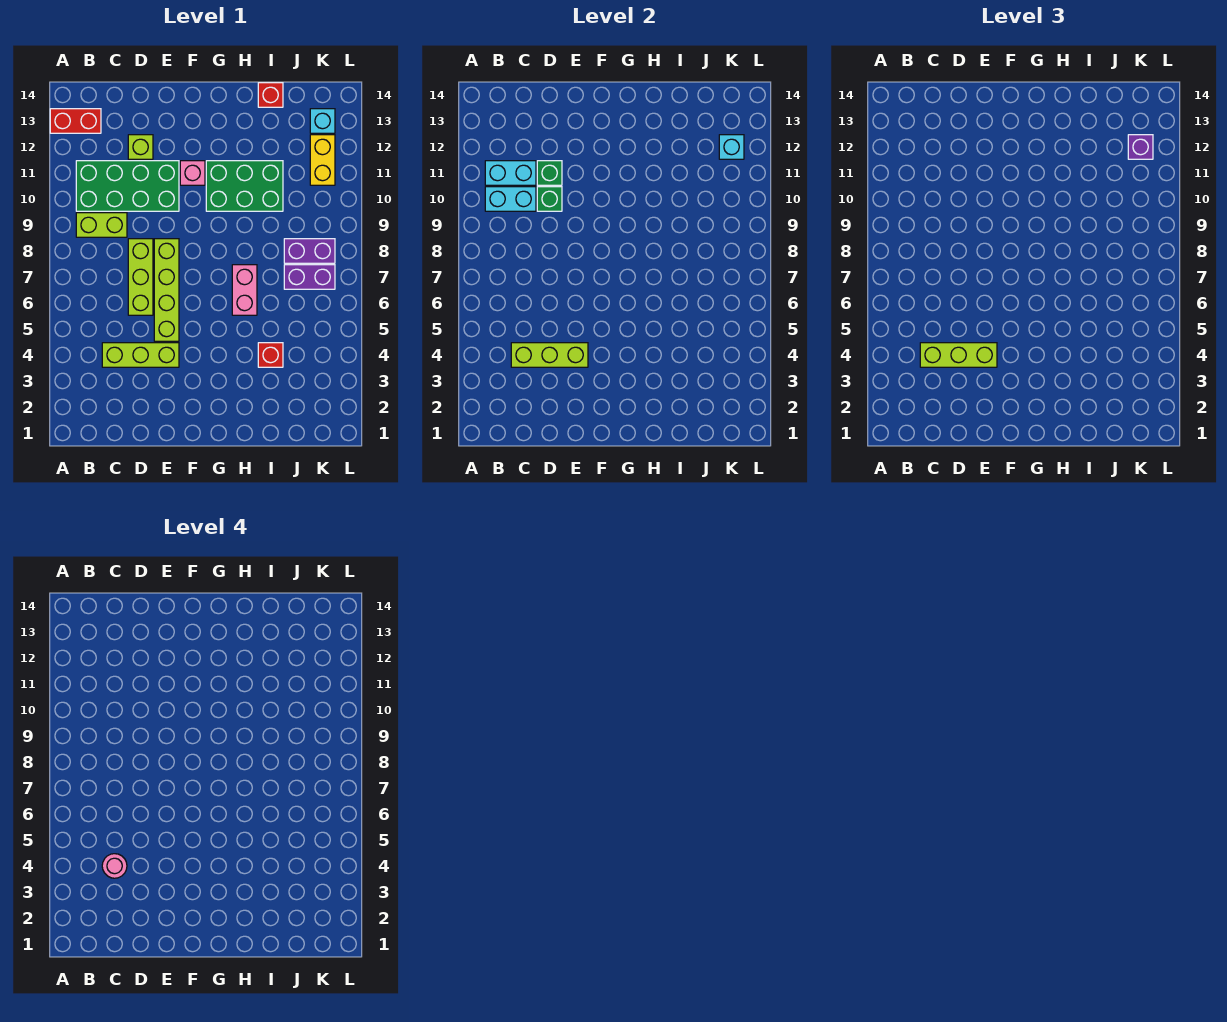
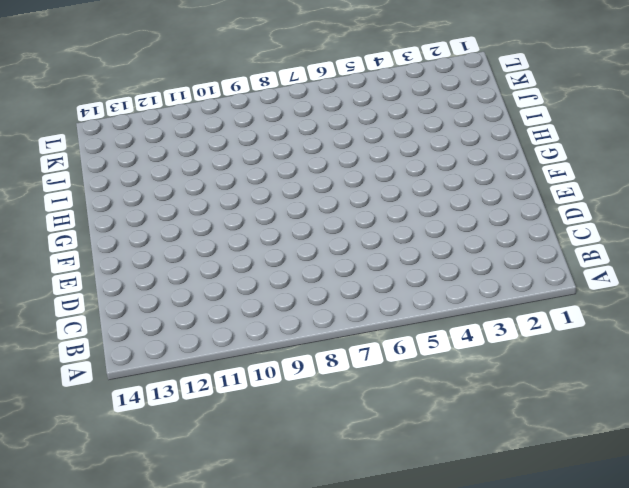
none -> red brick A13:B13 level 1
none -> lime brick B9:C9 level 1
none -> green brick B10:E11 level 1

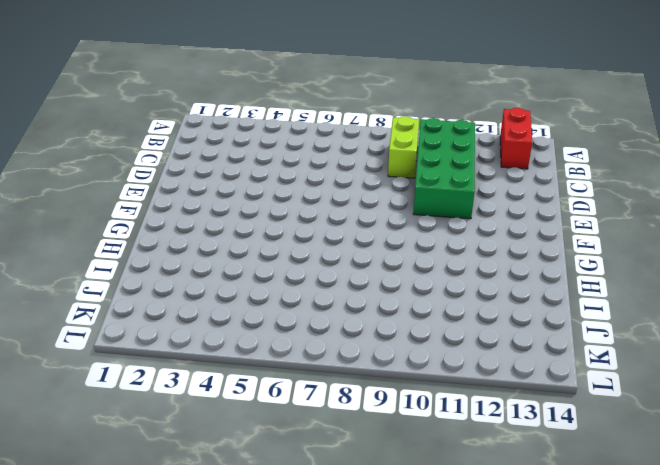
none -> lime brick C4:E4 level 1
none -> lime brick D6:D8 level 1
none -> lime brick D12 level 1

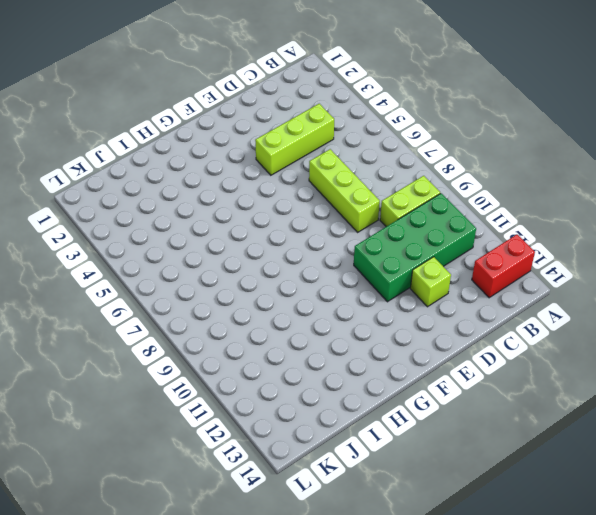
none -> lime brick E5:E8 level 1
none -> pink brick F11 level 1
none -> green brick G10:I11 level 1

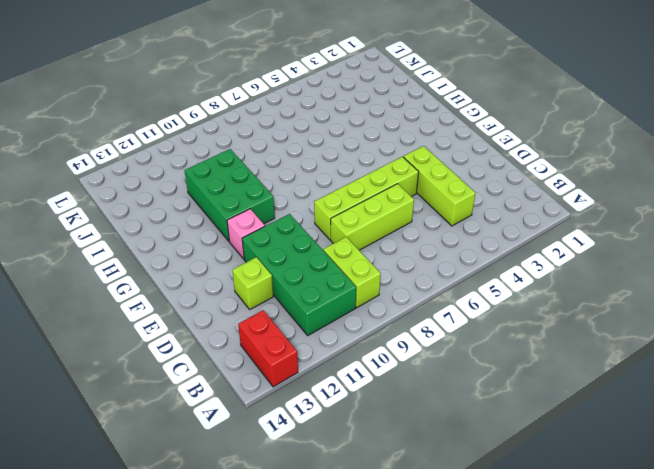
none -> pink brick H6:H7 level 1
none -> red brick I4 level 1
none -> red brick I14 level 1

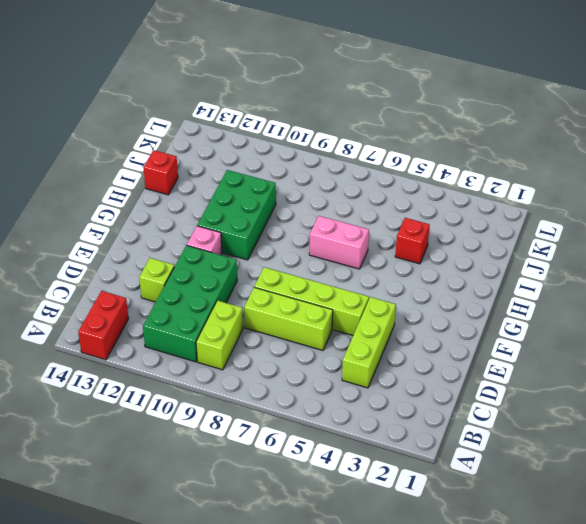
none -> purple brick J7:K7 level 1
none -> purple brick J8:K8 level 1
none -> yellow brick K11:K12 level 1

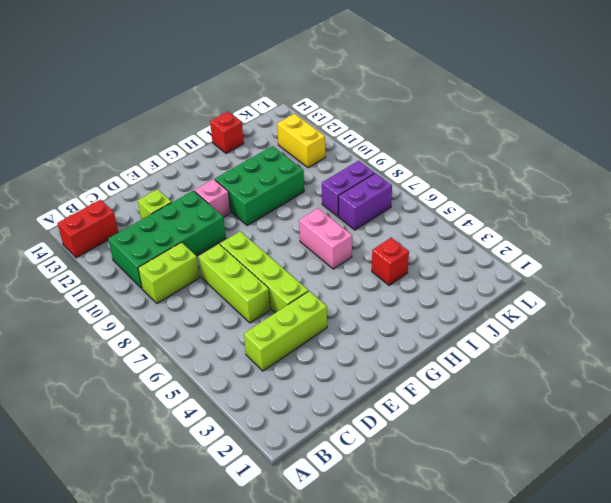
none -> cyan brick K13 level 1
none -> cyan brick B10:C10 level 2
none -> cyan brick B11:C11 level 2

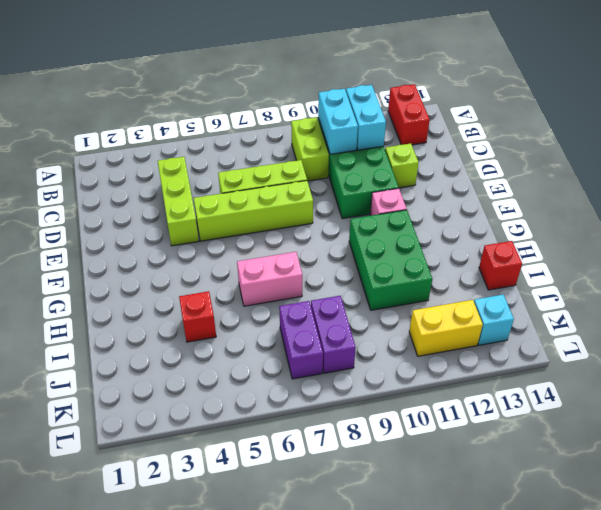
none -> lime brick C4:E4 level 2
none -> green brick D10 level 2
none -> green brick D11 level 2

